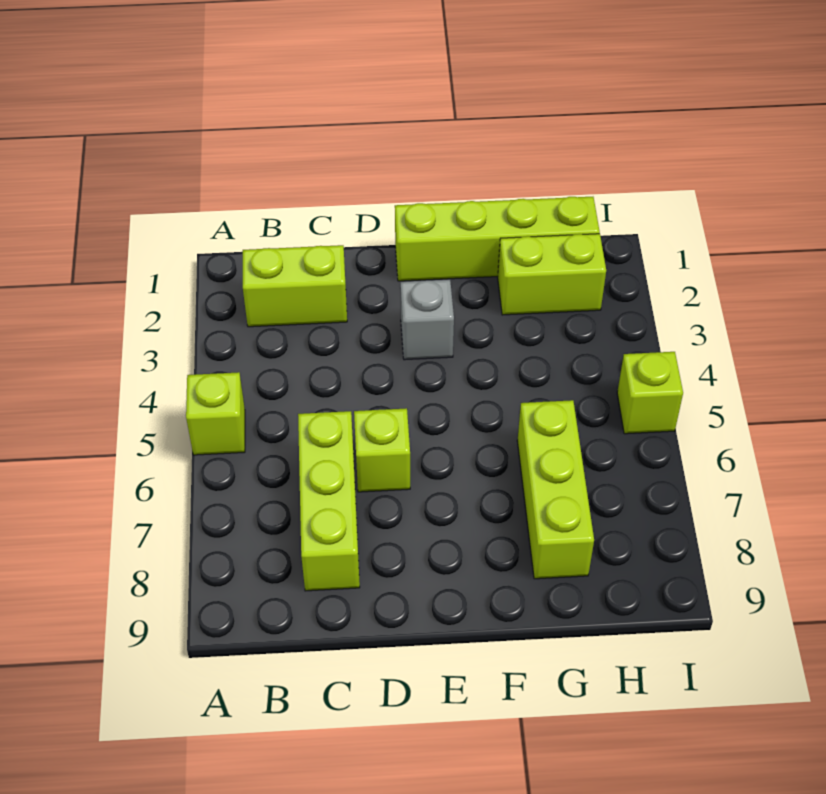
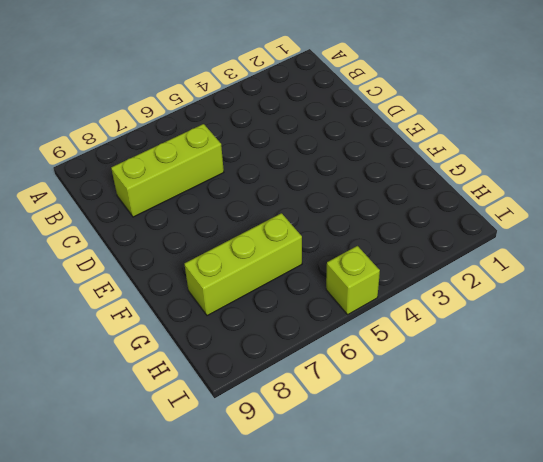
none -> lime brick A5 level 1
none -> lime brick B2:C2 level 1

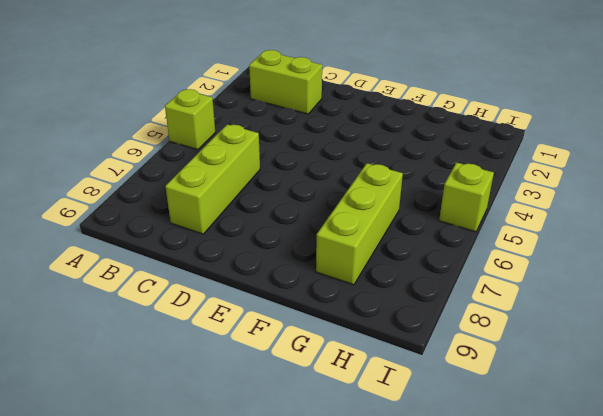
none -> lime brick D6 level 1
none -> lime brick E1:H1 level 1

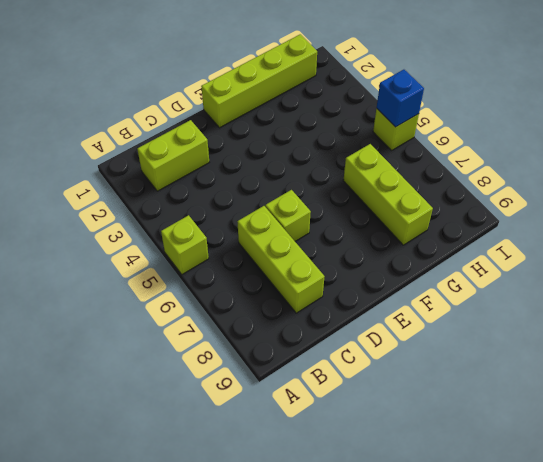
blue brick I5 level 2 -> none
none -> grey brick E3 level 1
none -> lime brick G2:H2 level 1

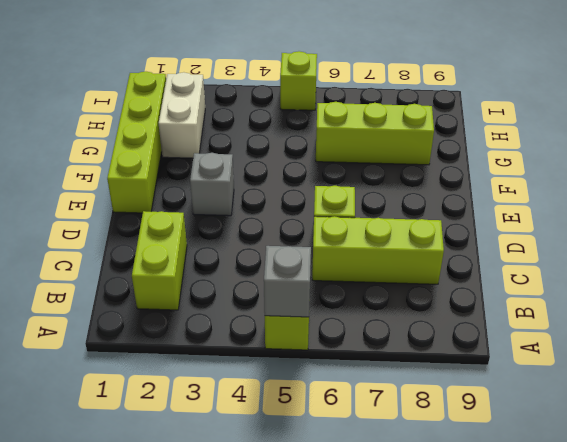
grey brick A5 level 2 -> none
white brick G2:H2 level 1 -> lime brick G2:H2 level 1

